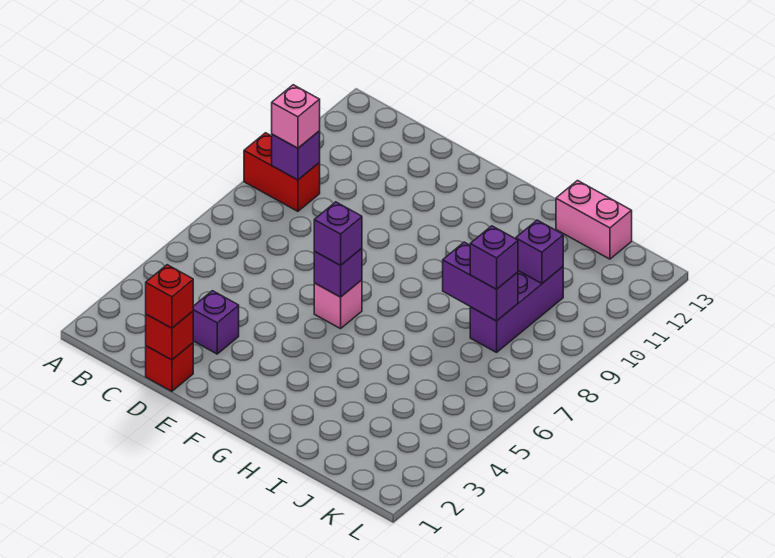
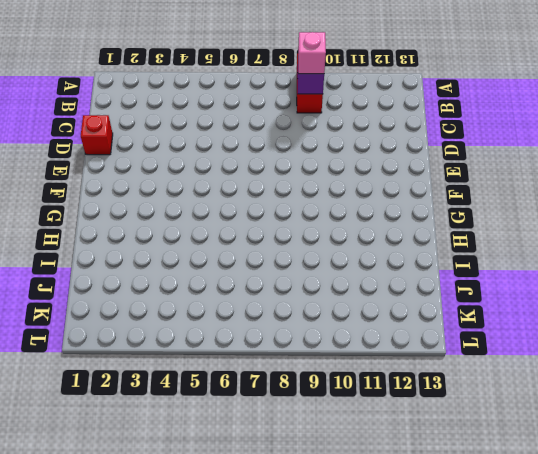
none -> purple brick D3 level 1
none -> pink brick F6 level 1
none -> pink brick I13:J13 level 1

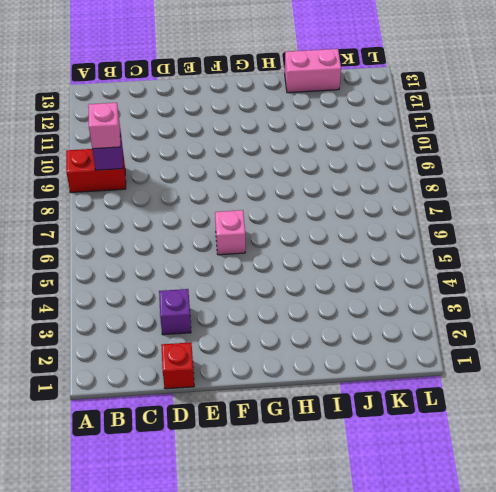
none -> purple brick J8:J10 level 1
none -> red brick D1 level 2
none -> purple brick F6 level 2

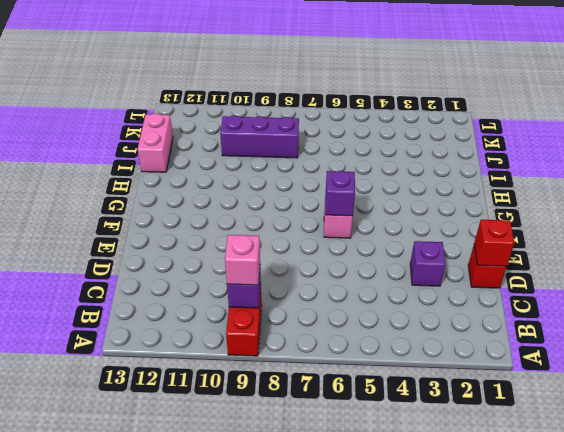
none -> purple brick I8:J8 level 2
none -> purple brick J10 level 2
none -> red brick D1 level 3

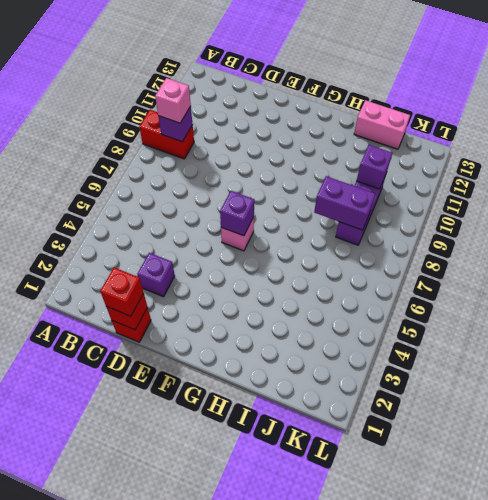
none -> purple brick F6 level 3
none -> purple brick J8 level 3

